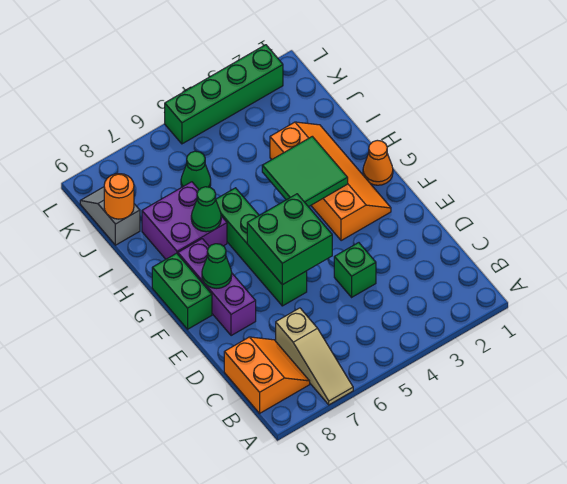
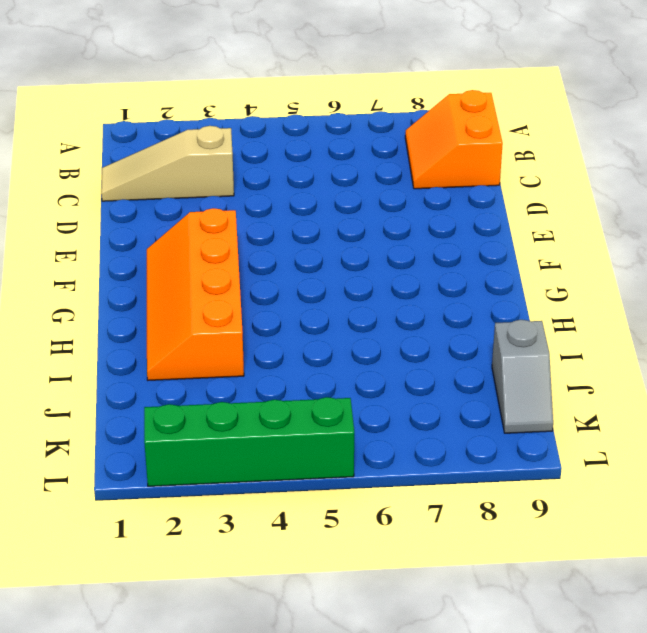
tan slope C1:C3 level 1 top 3 -> tan slope A7:C7 level 1 top C
none -> green brick D4 level 1
none -> green brick E6:H6 level 1
none -> purple brick E8:G8 level 1

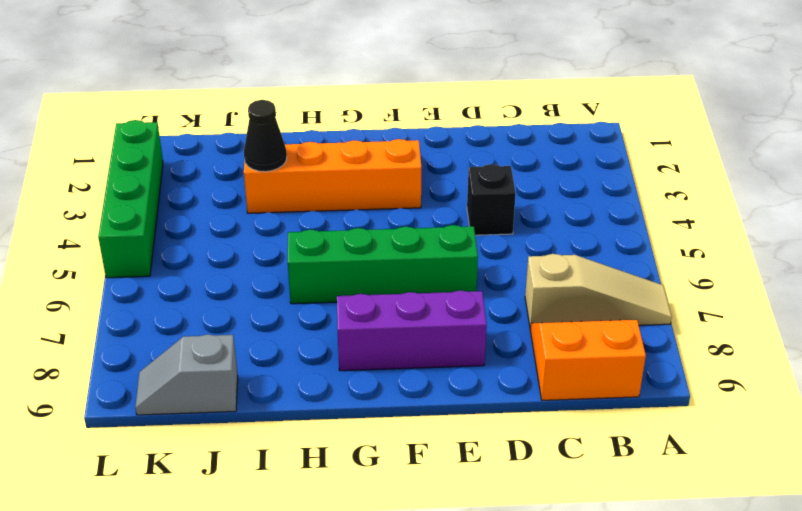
black brick D4 level 1 -> green brick D4 level 1
black cone I3 level 2 -> none
none -> green brick F9:G9 level 1
none -> orange cone G1 level 1
none -> purple brick H7:I8 level 1

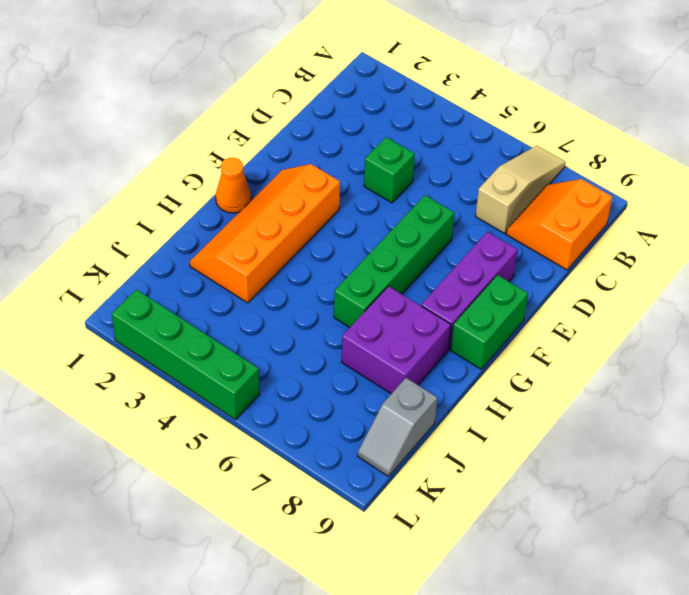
none -> green cone J6 level 1
none -> green brick E5:F6 level 2
none -> green cone F8 level 2

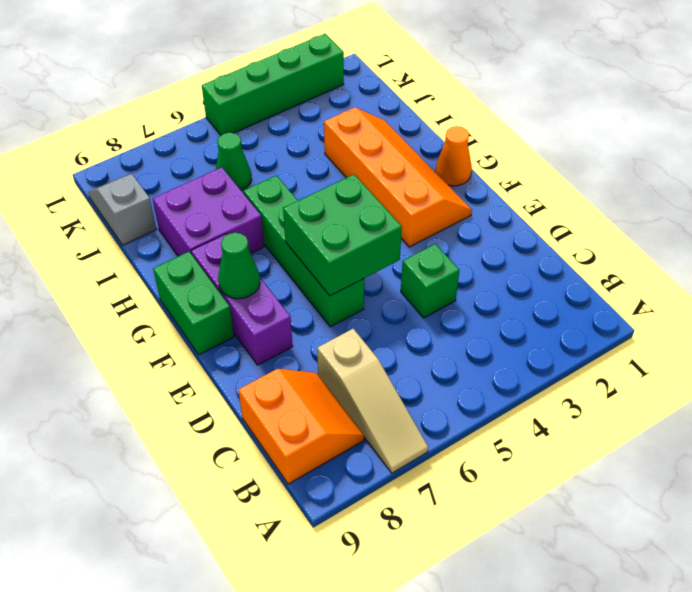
none -> green tile G3:H4 level 2
none -> green cone H7 level 2
none -> orange round brick J9 level 2

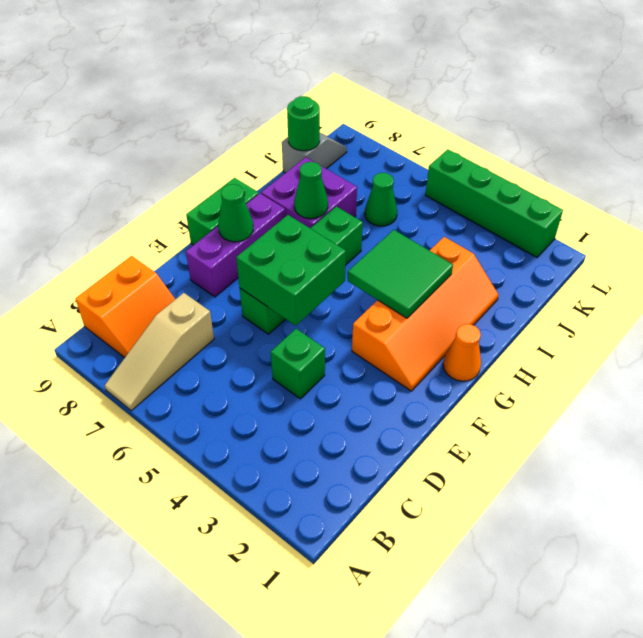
green round brick J9 level 2 -> orange round brick J9 level 2

